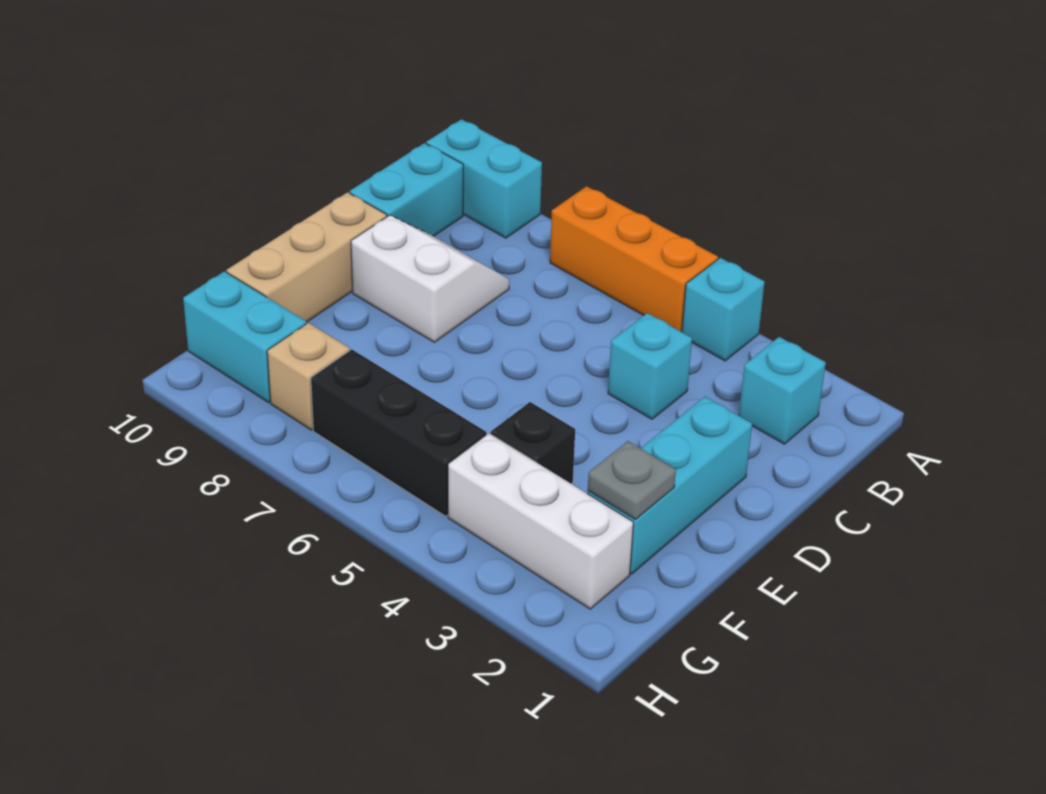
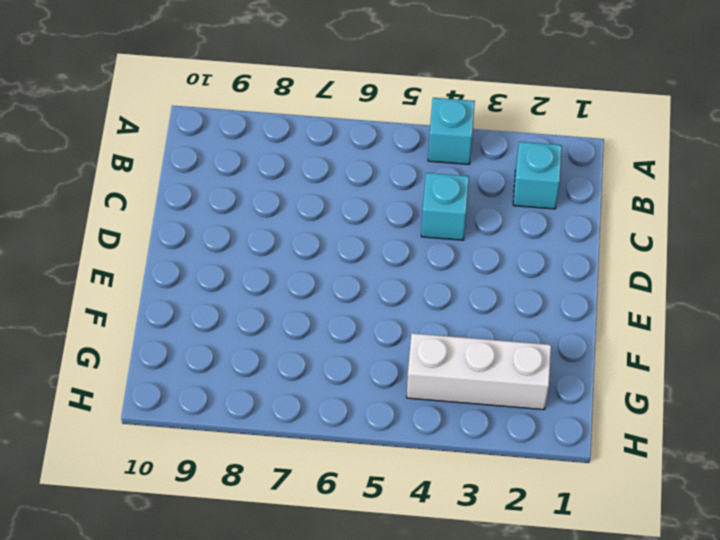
none -> orange brick A5:A7 level 1
none -> cyan brick A9:A10 level 1
none -> cyan brick B10:C10 level 1

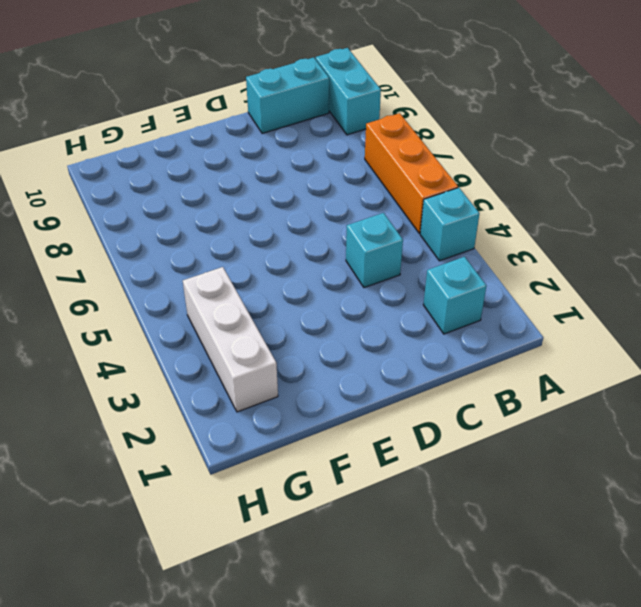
none -> white slope C8:D9 level 1 top D
none -> cyan brick D2:F2 level 1
none -> tan brick D10:F10 level 1

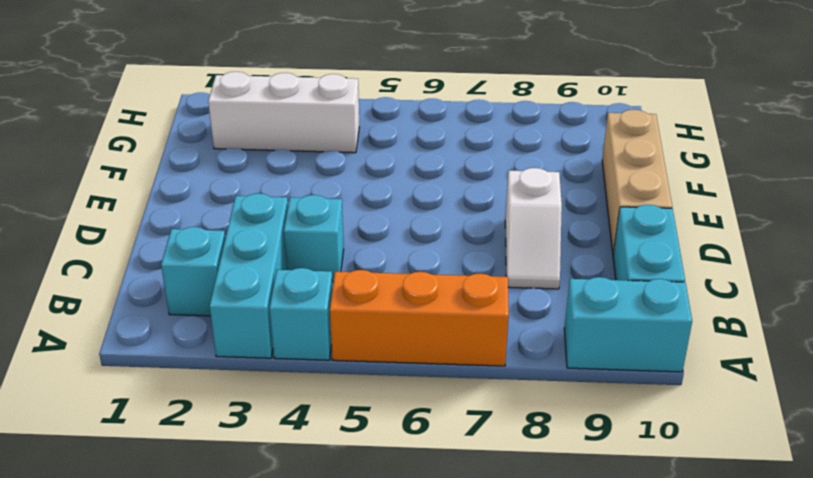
cyan brick A3:C3 level 1 -> cyan brick D2:F2 level 1
white slope C8:D8 level 1 top D -> white slope C8:D9 level 1 top D
none -> black brick F4 level 1
none -> black brick G5:G7 level 1
none -> tan brick G8 level 1

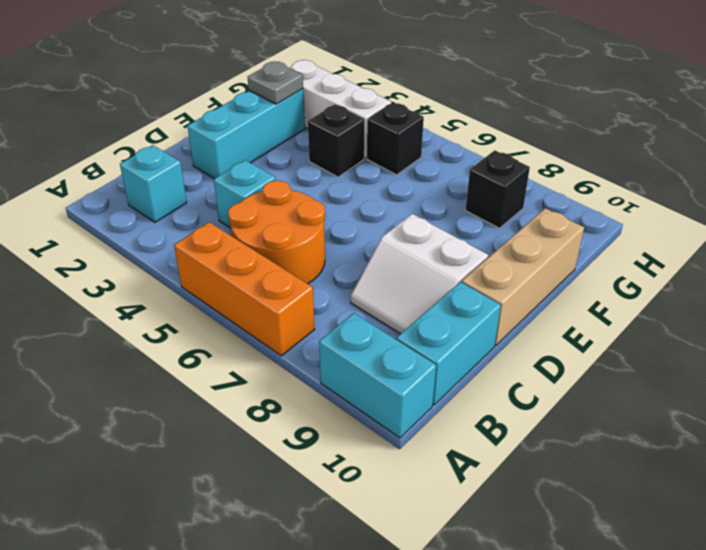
orange round brick B5:C6 level 1 -> none
black brick G5 level 1 -> black brick G5:G7 level 1
black brick G8 level 1 -> tan brick G8 level 1
none -> cyan brick A4 level 1
none -> cyan brick G9:G10 level 1

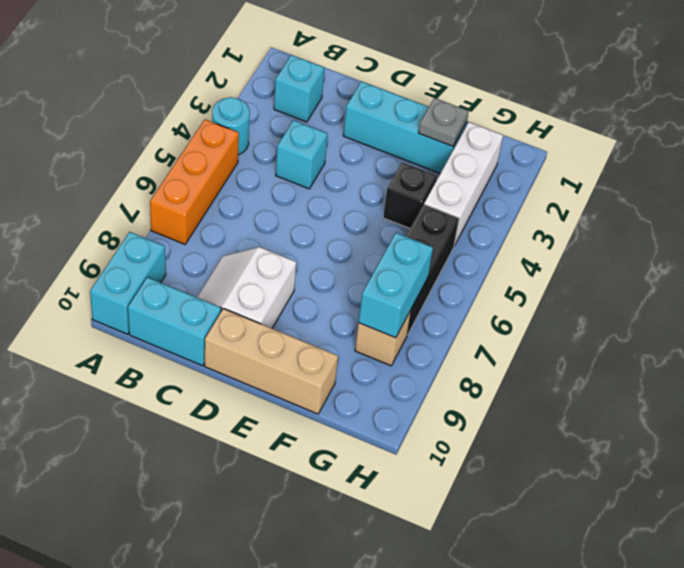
cyan round brick A4 level 1 -> cyan brick A4 level 1
cyan brick G7:G8 level 2 -> cyan brick G9:G10 level 1

